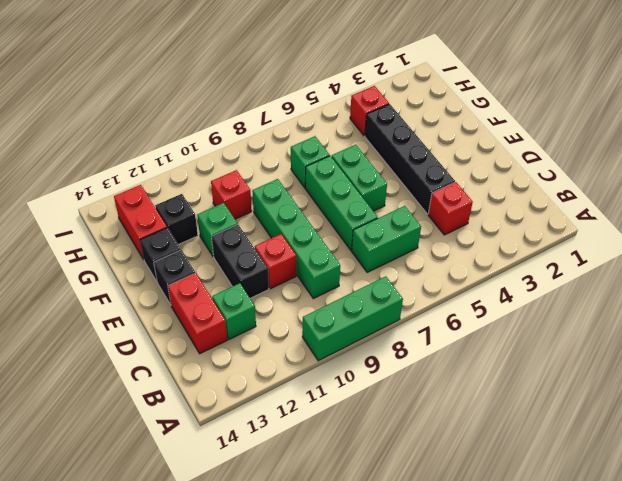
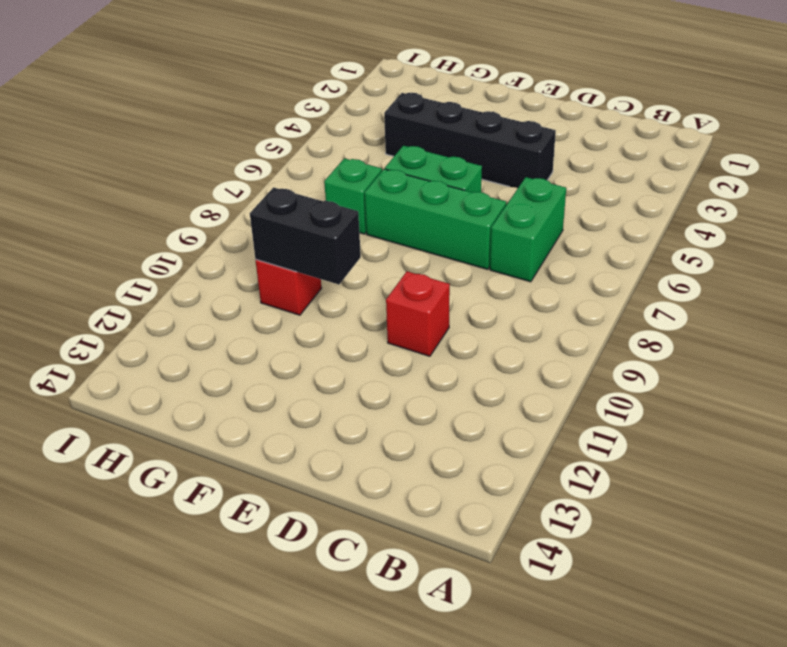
black brick F10:G10 level 2 -> black brick D11:E11 level 1
none -> green brick A8:A10 level 1
none -> red brick C4 level 1
none -> green brick C9:F9 level 1

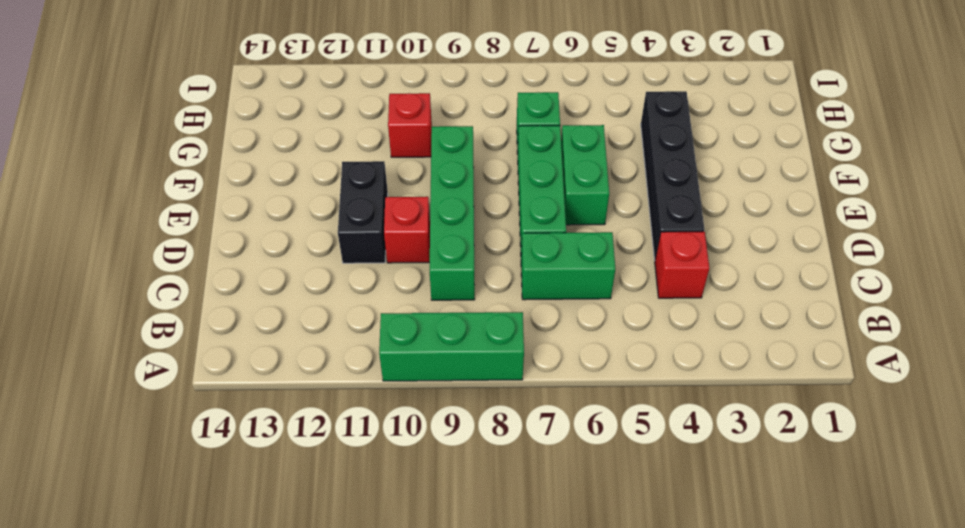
none -> green brick C12 level 1
none -> red brick C13:D13 level 1
none -> black brick E13 level 1

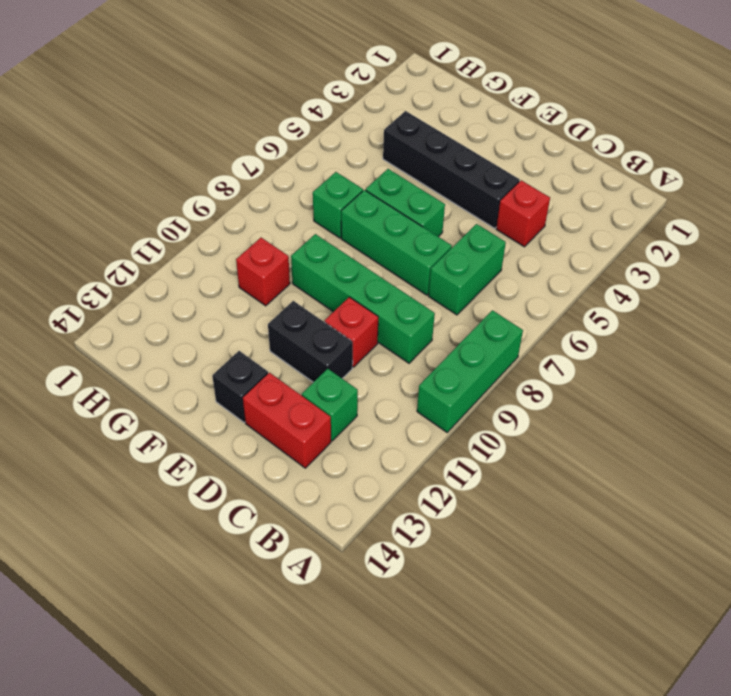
none -> green brick F11 level 1
none -> black brick F13 level 1
none -> black brick G12 level 1

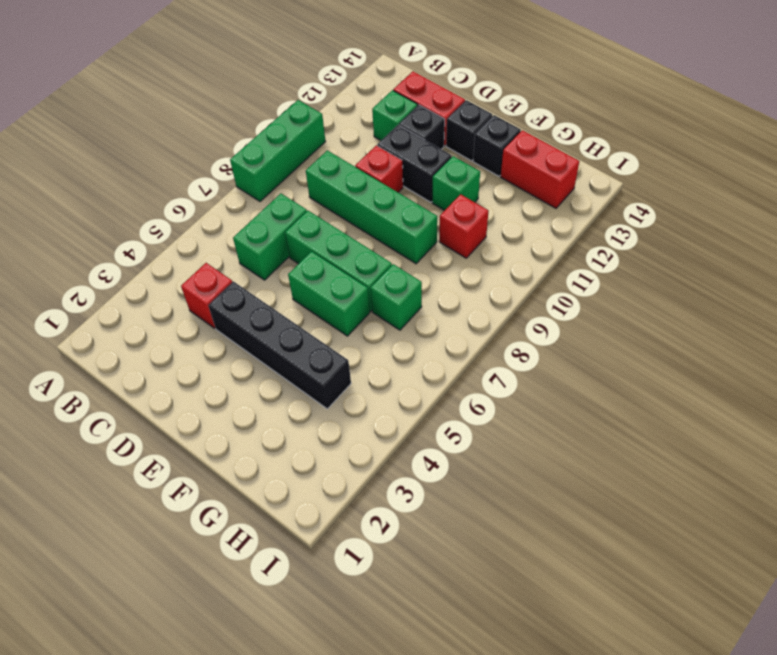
black brick D12 level 1 -> black brick G12 level 1
none -> red brick H4 level 1

